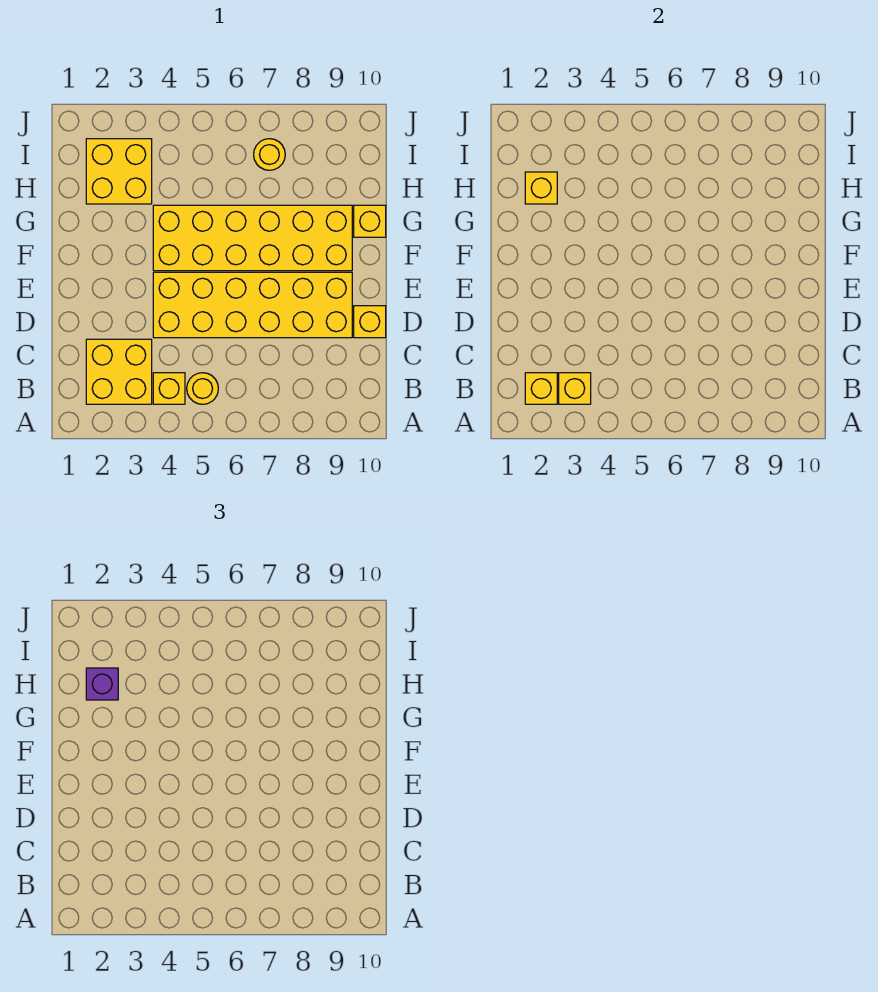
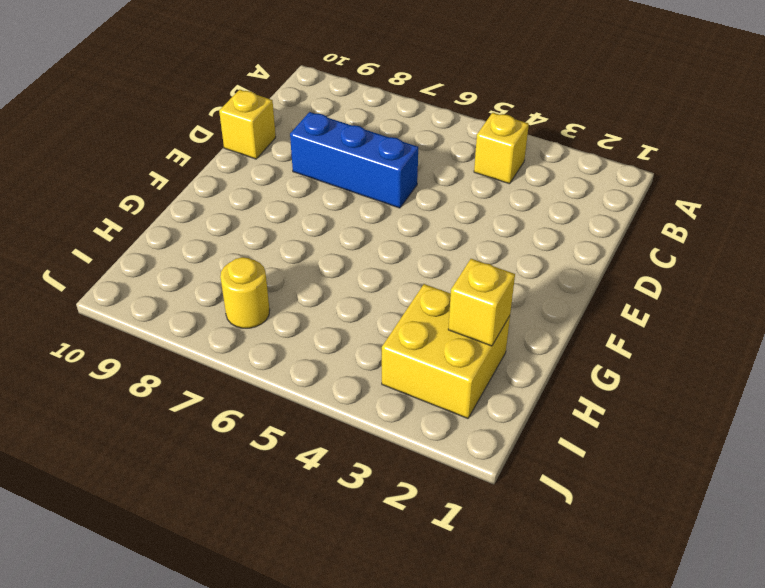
blue brick D6:D8 level 1 -> yellow brick D4:E9 level 1
none -> yellow brick B2:C3 level 1
none -> yellow round brick B5 level 1
none -> yellow brick F4:G9 level 1

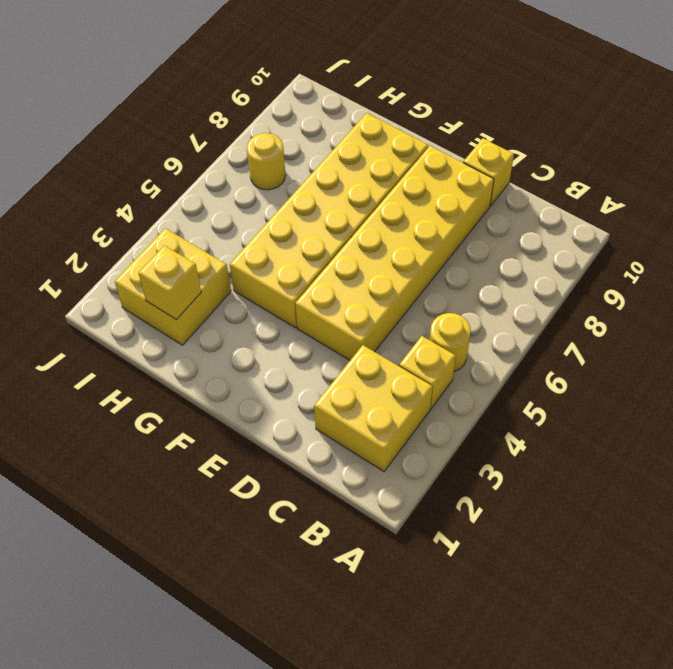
none -> yellow brick G10 level 1
none -> yellow brick B2 level 2
none -> yellow brick B3 level 2

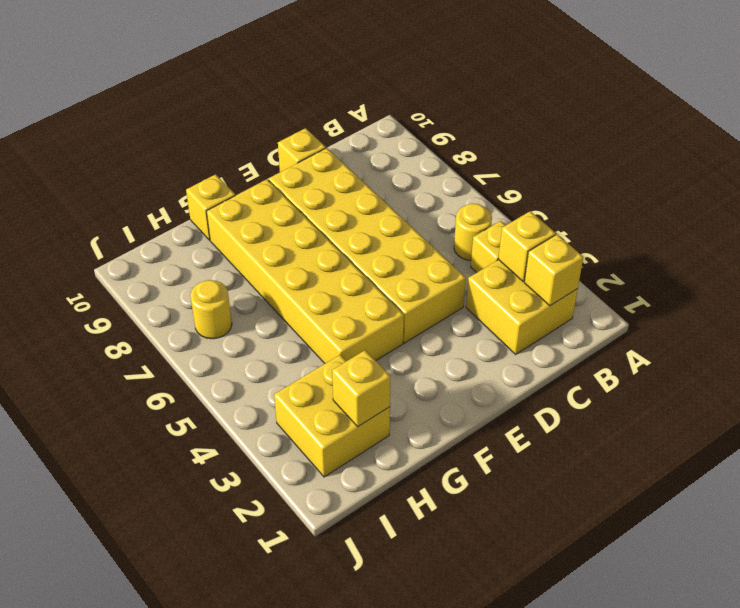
none -> purple brick H2 level 3

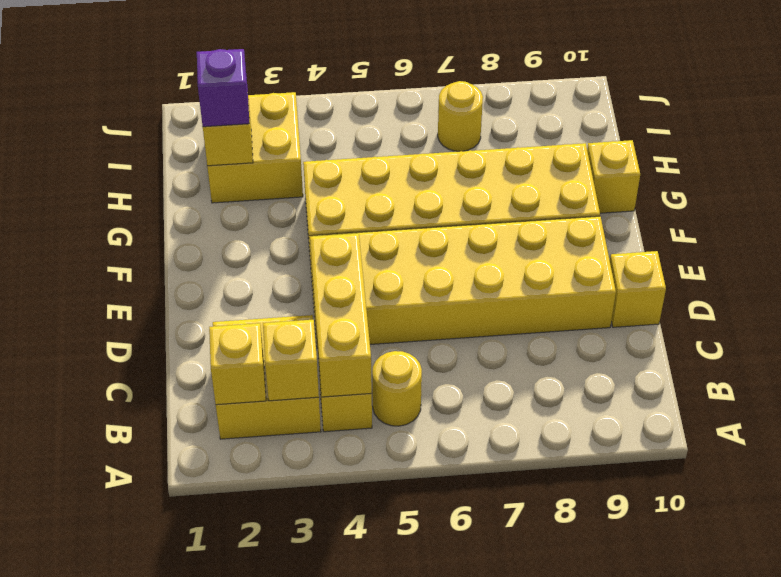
yellow brick B4:D4 level 2 -> none

